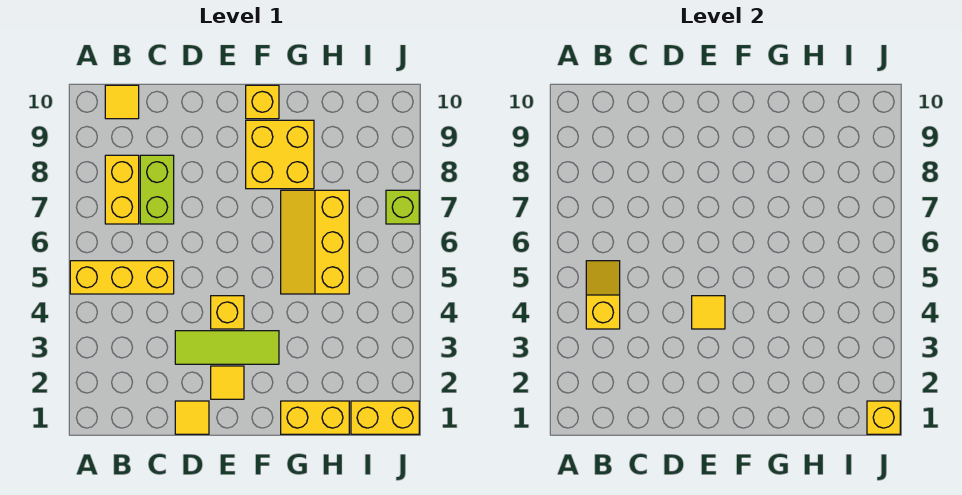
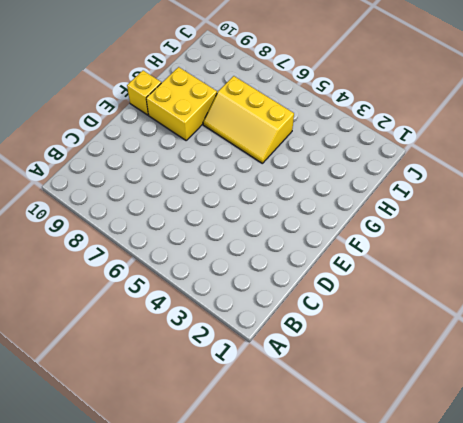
none -> yellow brick A5:C5 level 1
none -> yellow brick B7:B8 level 1
none -> yellow tile B10 level 1

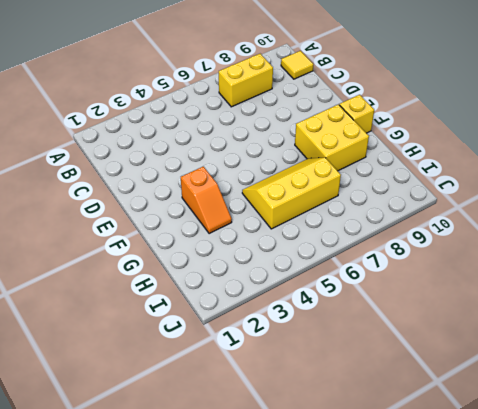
orange slope F3:G3 level 1 top F -> lime tile D3:F3 level 1
none -> yellow brick A5:C5 level 1
none -> lime brick C7:C8 level 1
none -> yellow tile D1 level 1

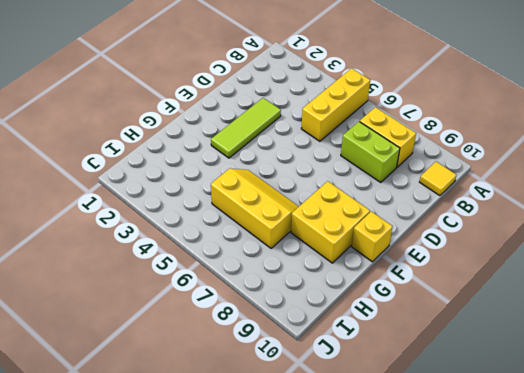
none -> yellow tile D1 level 1
none -> yellow tile E2 level 1
none -> yellow brick E4 level 1

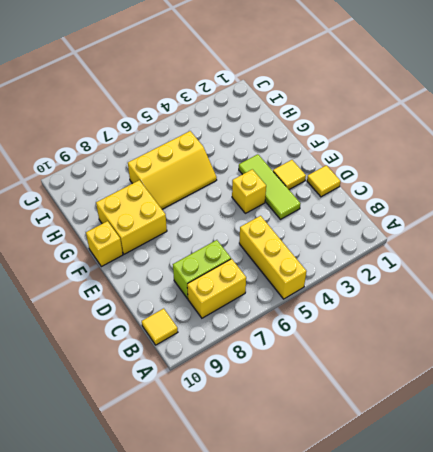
none -> yellow brick G1:H1 level 1
none -> yellow brick I1:J1 level 1
none -> lime brick J7 level 1

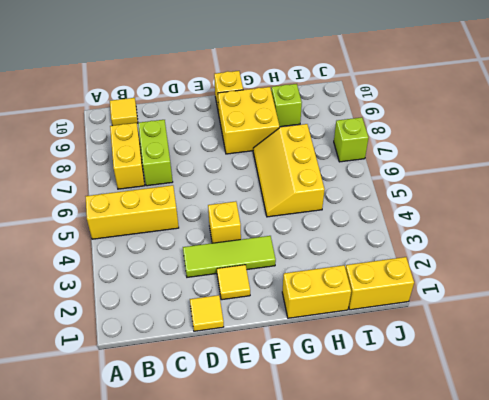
lime brick H9 level 1 -> none
none -> yellow slope B4:B5 level 2 top 4
none -> yellow tile E4 level 2
none -> yellow brick J1 level 2

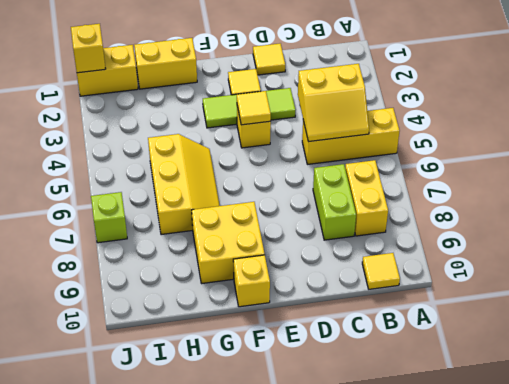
yellow slope B4:C5 level 2 top 4 -> yellow slope B4:B5 level 2 top 4

